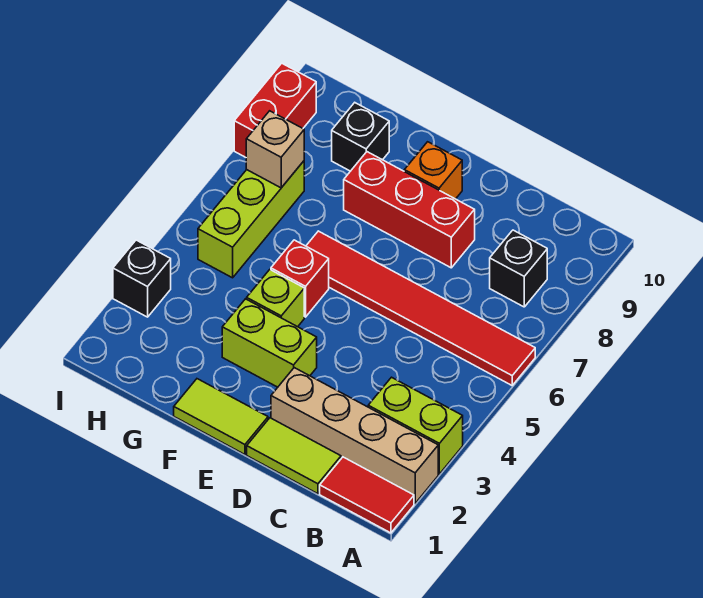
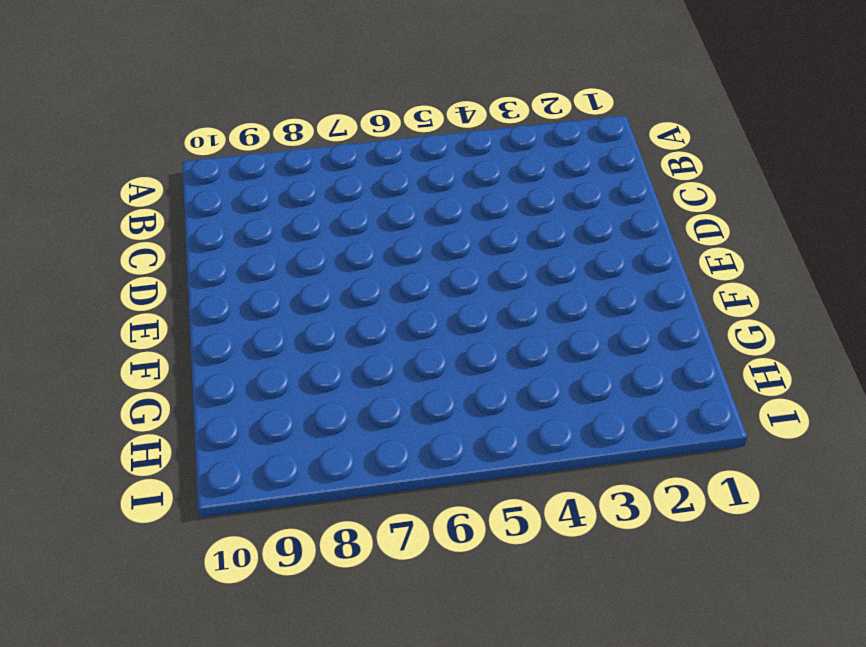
none -> red tile A1:B1 level 1
none -> tan brick A2:D2 level 1
none -> lime brick A3:B3 level 1

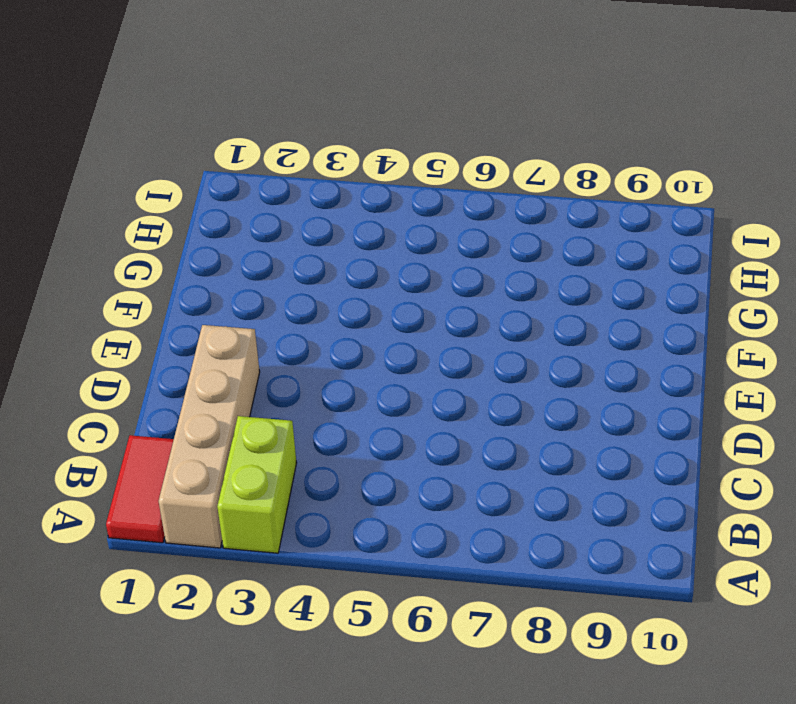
none -> red tile A6:F6 level 1
none -> black brick B8 level 1
none -> lime tile C1:D1 level 1

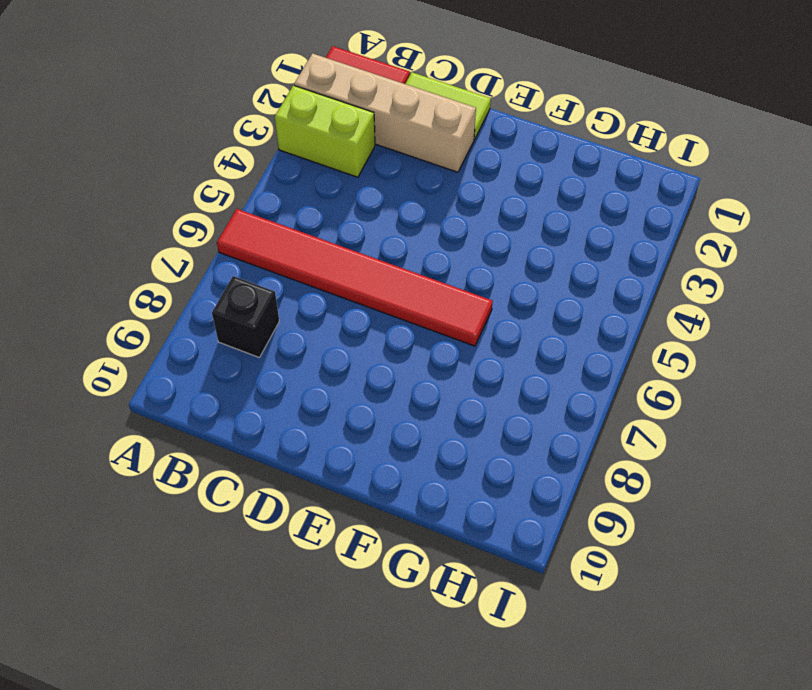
none -> red brick D8:F8 level 1
none -> lime tile E1:F1 level 1
none -> lime brick E3:F3 level 1

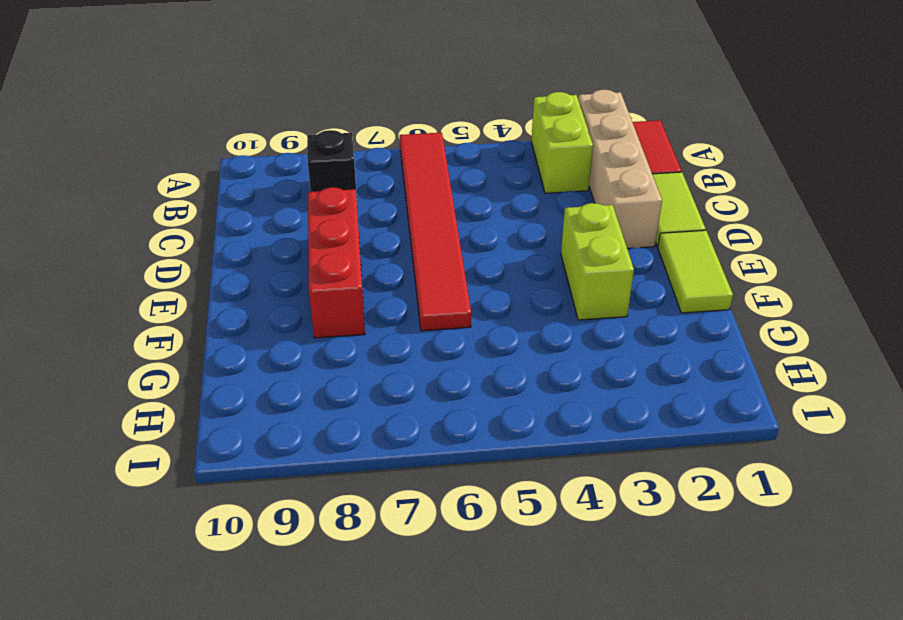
none -> orange brick E9 level 1
none -> lime brick F4 level 1
none -> red brick F5 level 1

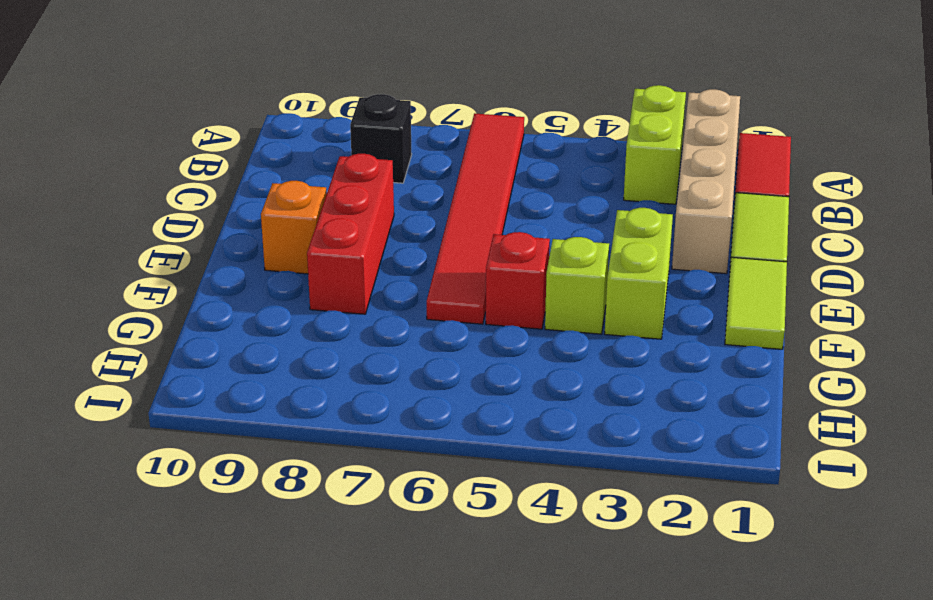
none -> black brick G9 level 1
none -> lime brick H5:H7 level 1
none -> black brick I3 level 1

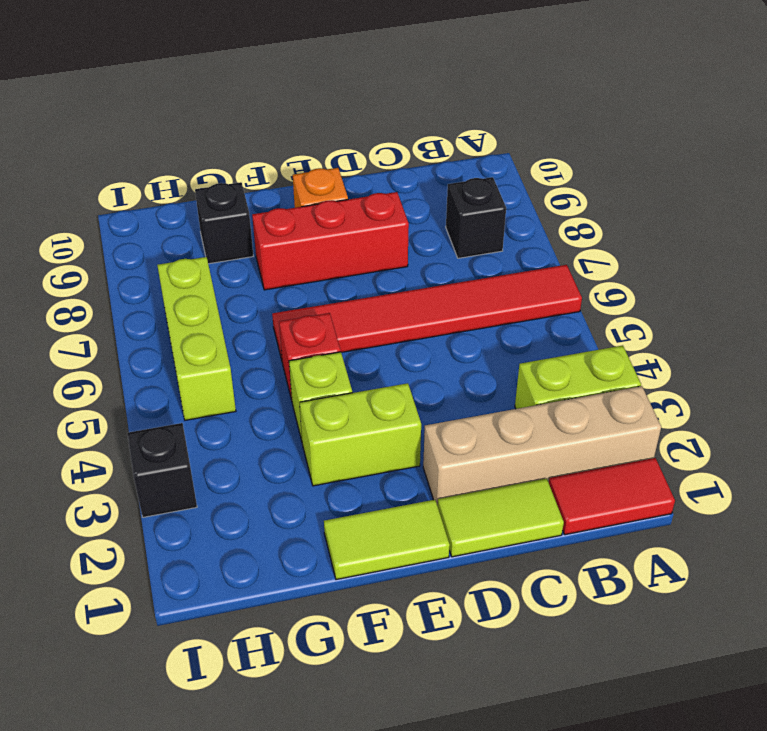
none -> red brick I8:I9 level 1
none -> tan brick H7 level 2

